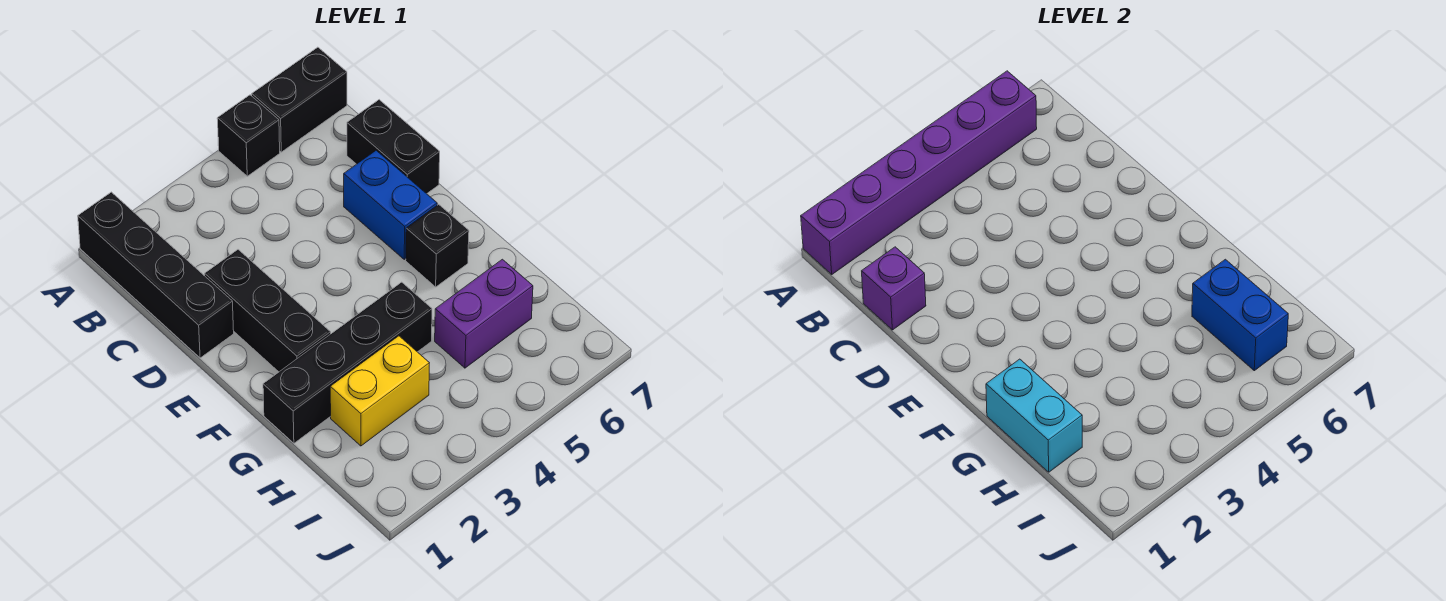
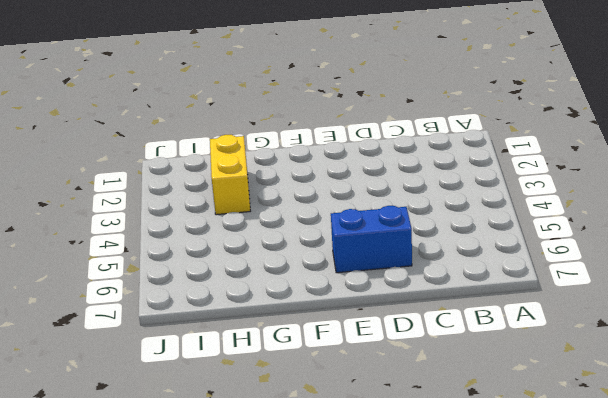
none -> black brick A1:D1 level 1
none -> black brick A5 level 1
none -> black brick A6:A7 level 1

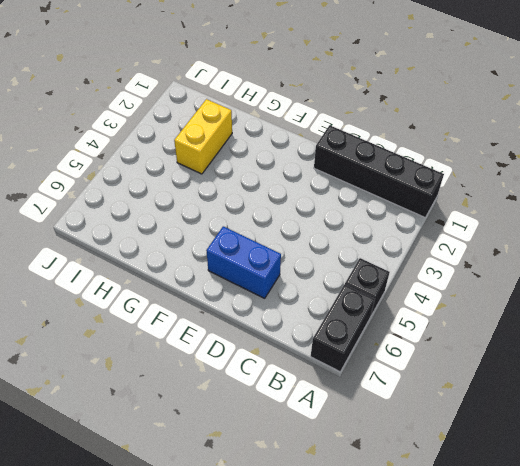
none -> black brick C7:D7 level 1
none -> black brick D2:F2 level 1
none -> black brick F6 level 1

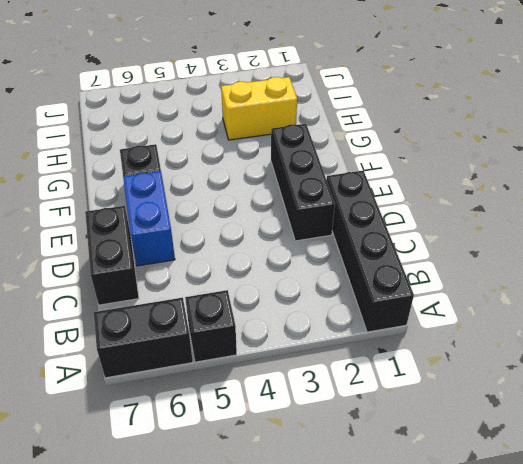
none -> black brick G1:G4 level 1
none -> purple brick H5:H6 level 1
none -> purple brick A1:A6 level 2

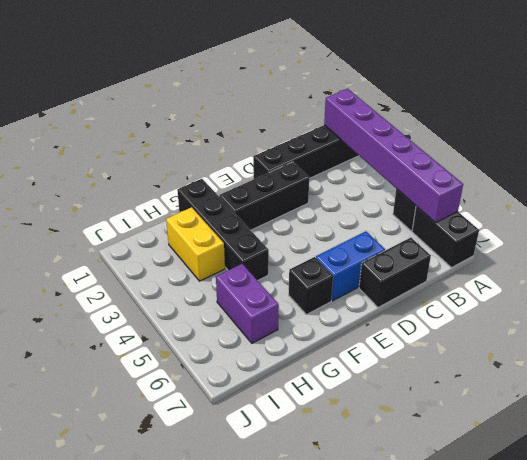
none -> purple brick C1 level 2
none -> cyan brick G1:H1 level 2
none -> blue brick H6:I6 level 2

